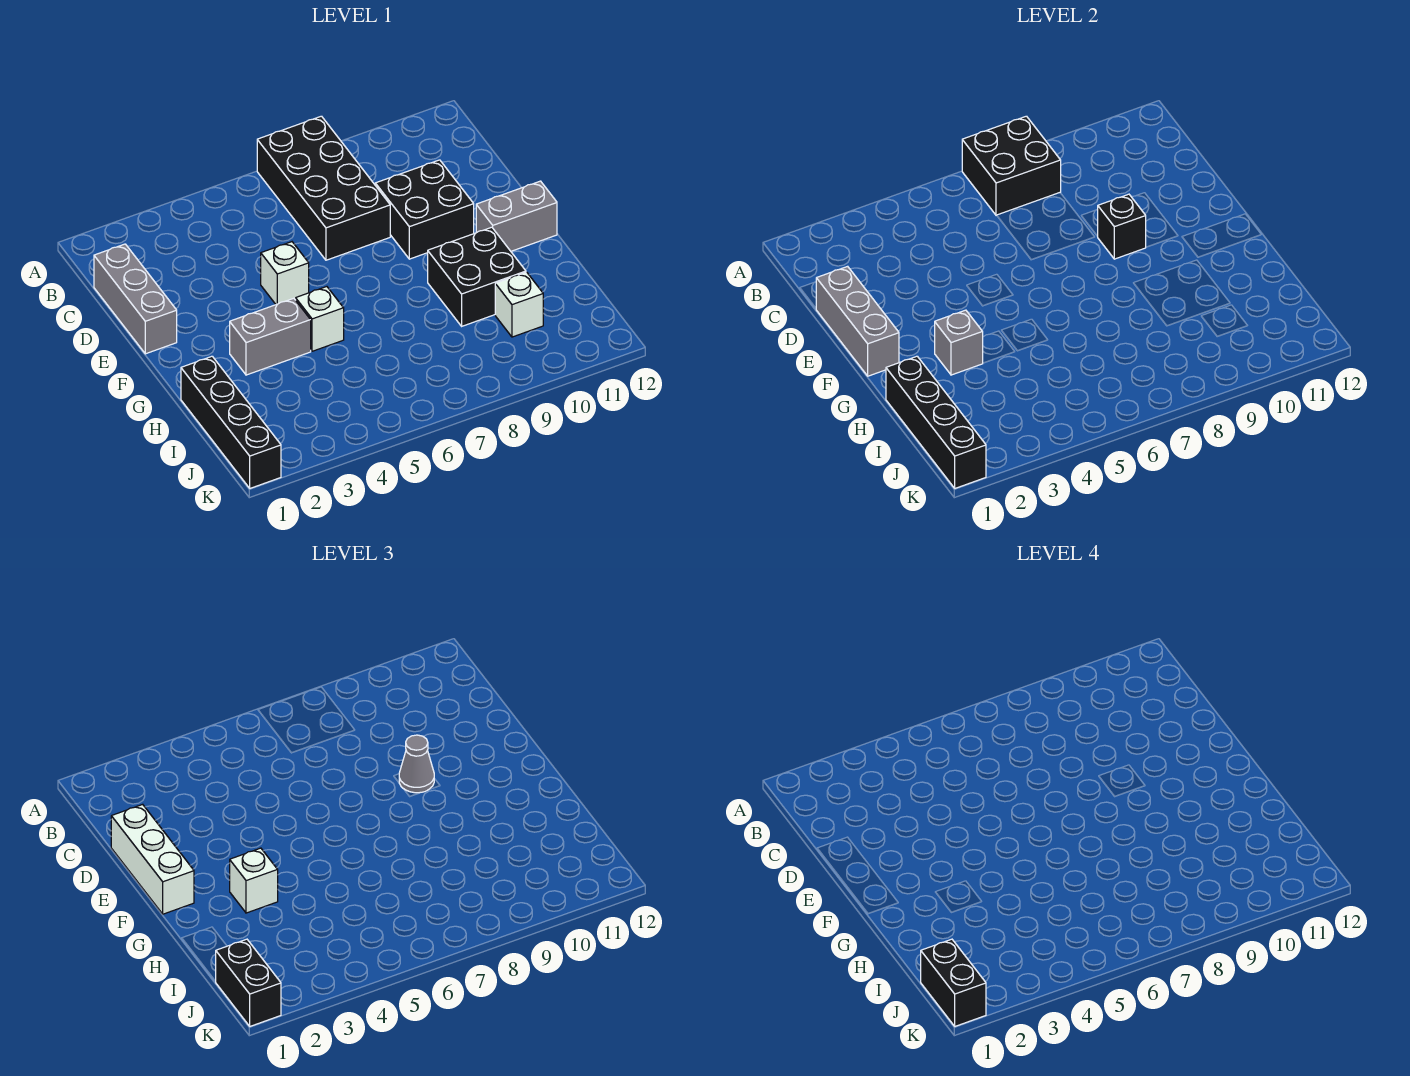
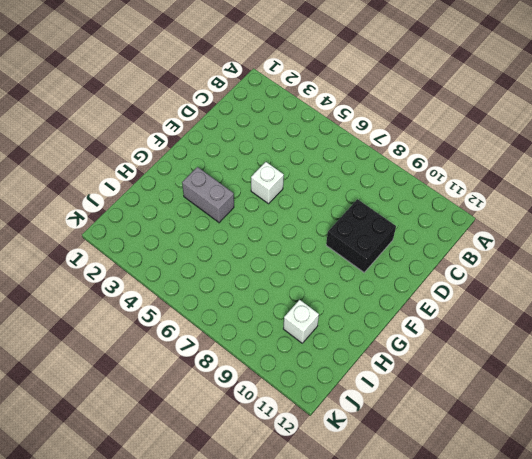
none -> black brick A7:D8 level 1
none -> grey brick C1:E1 level 1
none -> grey brick F11:F12 level 1

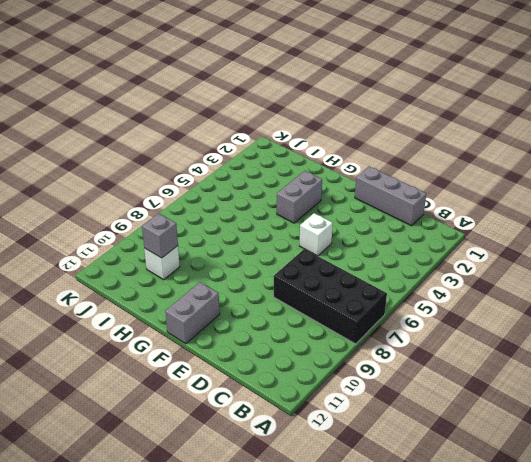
grey brick I10 level 2 -> grey brick G3 level 2
none -> black brick D9:E10 level 1
none -> white brick G5 level 1
none -> black brick G9:H10 level 1

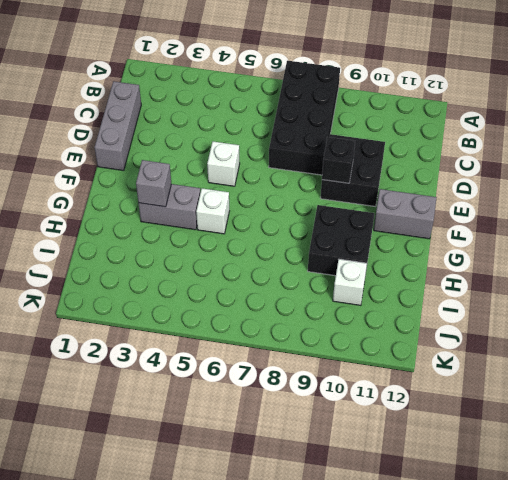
none -> black brick H1:K1 level 1
none -> black brick A7:B8 level 2
none -> grey brick D1:F1 level 2

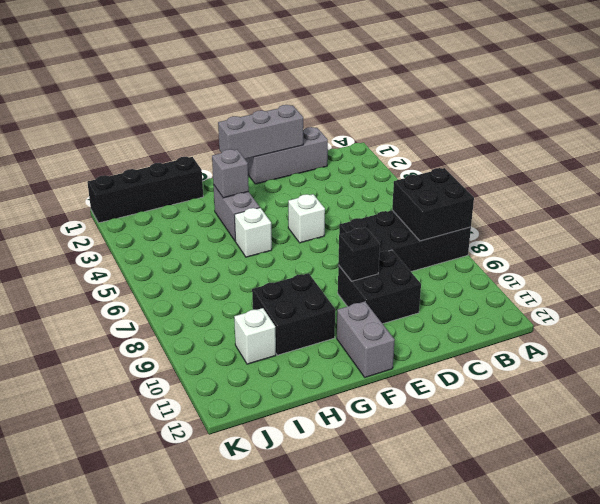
none -> black brick H1:K1 level 2
none -> white brick D1:F1 level 3
none -> grey cone E9 level 3

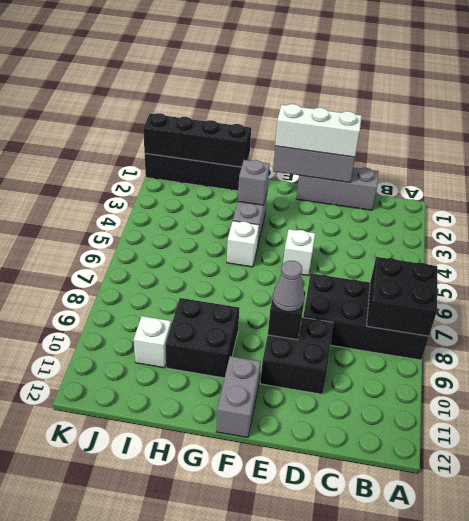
none -> white brick G3 level 3
none -> black brick J1:K1 level 3
none -> black brick J1:K1 level 4

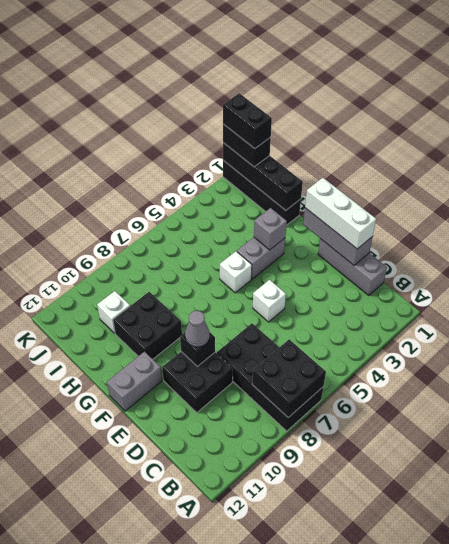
none -> white brick G3 level 3

